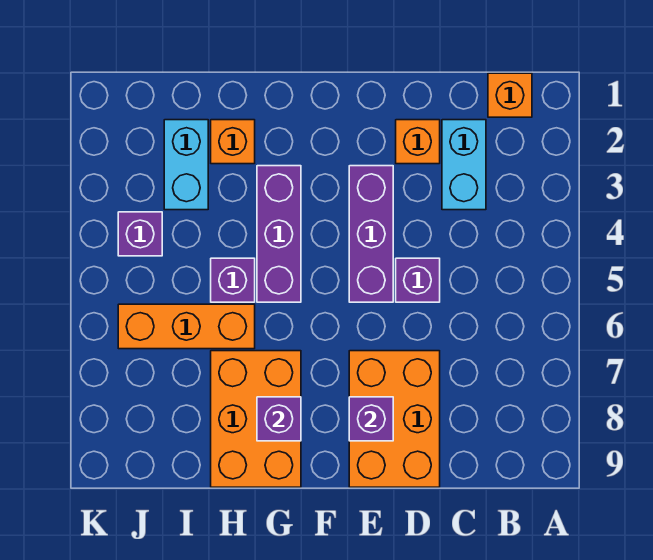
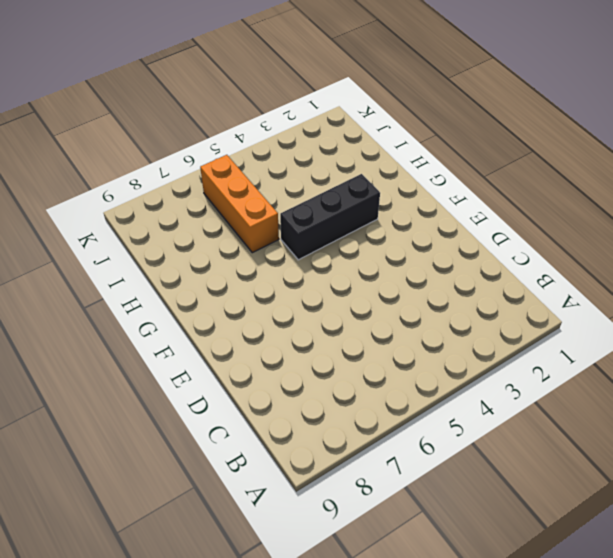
black brick G3:G5 level 1 -> purple brick G3:G5 level 1
none -> orange brick B1 level 1
none -> cyan brick C2:C3 level 1
none -> orange brick D2 level 1

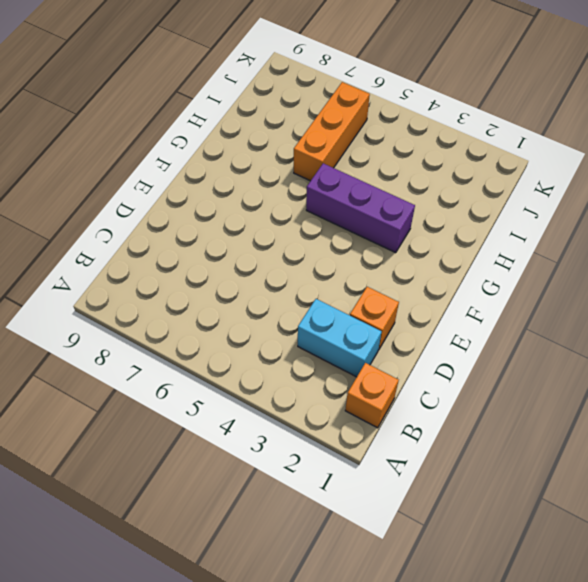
none -> purple brick D5 level 1
none -> orange brick D7:E9 level 1
none -> purple brick E3:E5 level 1

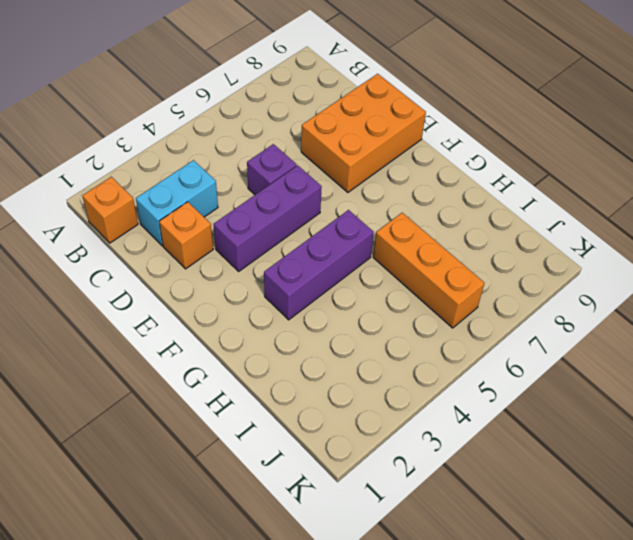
none -> orange brick G7:H9 level 1
none -> orange brick H2 level 1
none -> purple brick H5 level 1

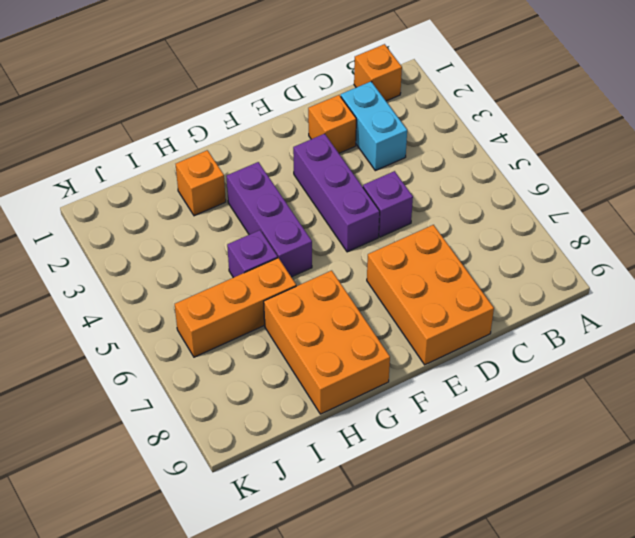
none -> cyan brick I2:I3 level 1
none -> purple brick J4 level 1
none -> purple brick E8 level 2

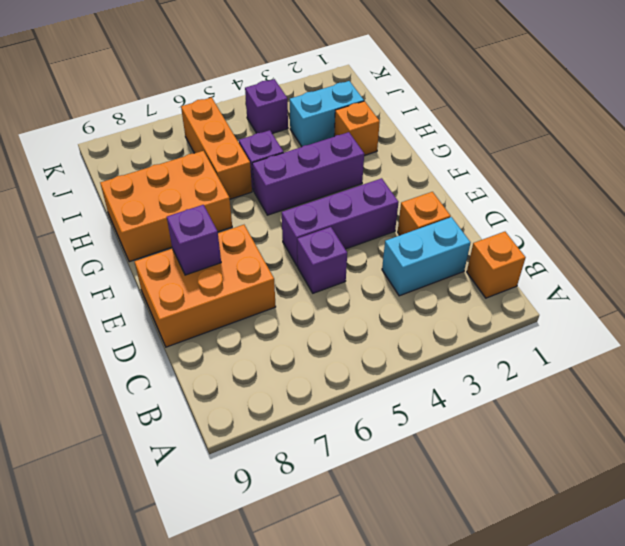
none -> purple brick G8 level 2

